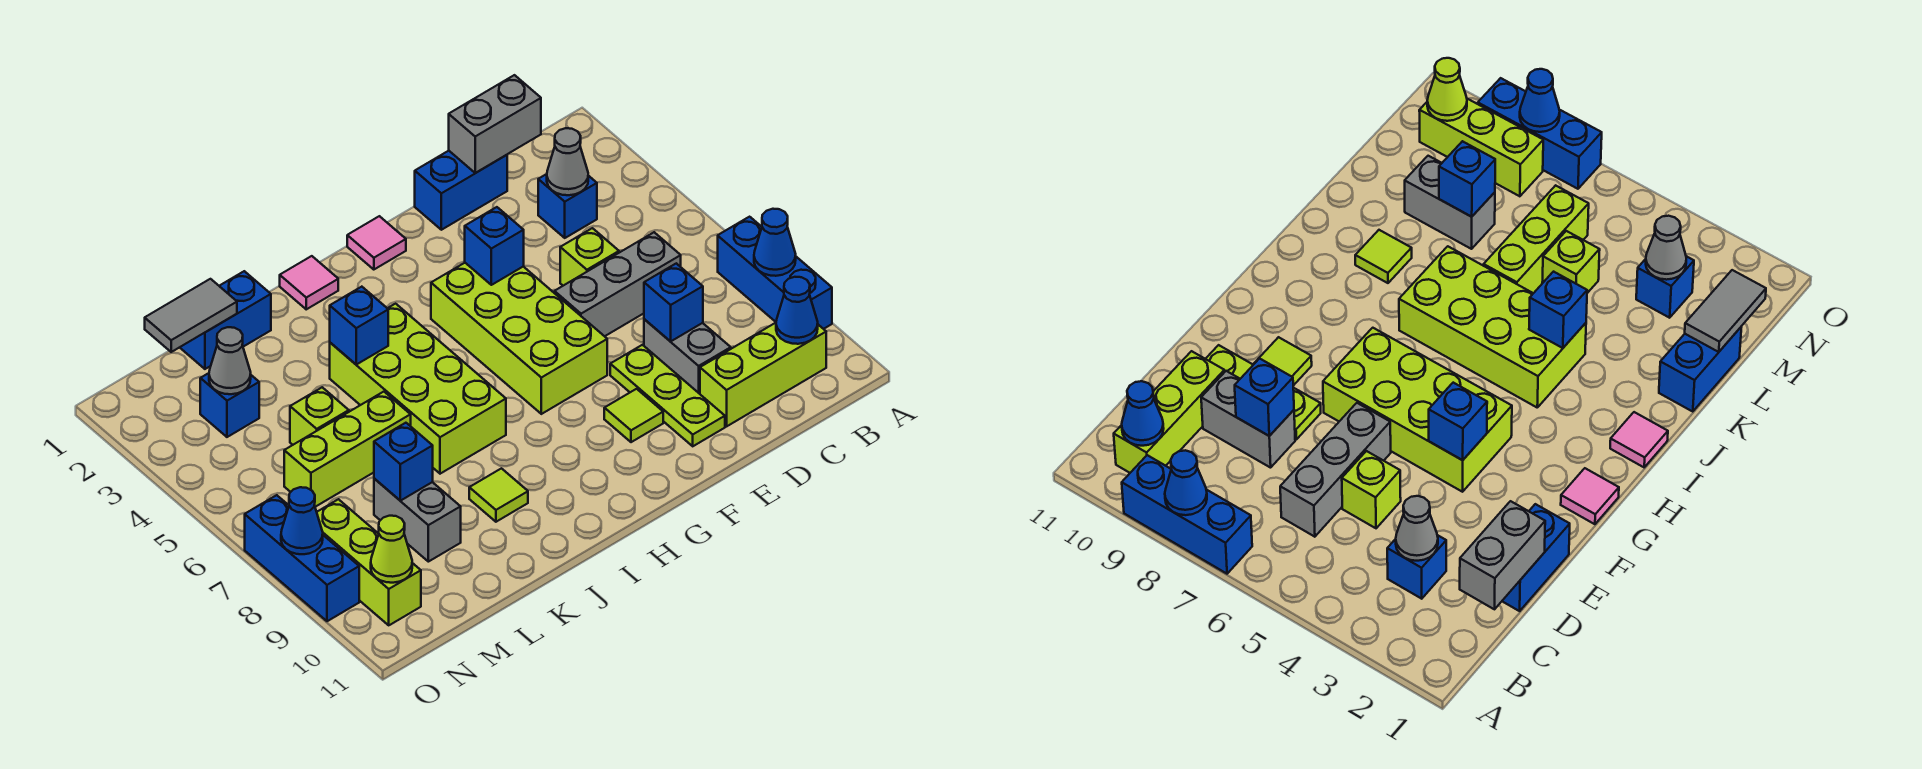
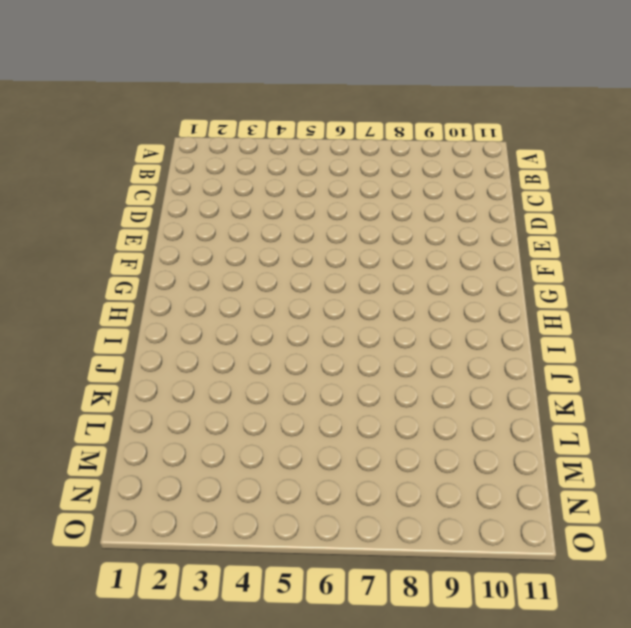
none -> blue brick A7:A9 level 1
none -> lime brick B10:D10 level 1
none -> blue brick C3 level 1
none -> grey brick C6:E6 level 1

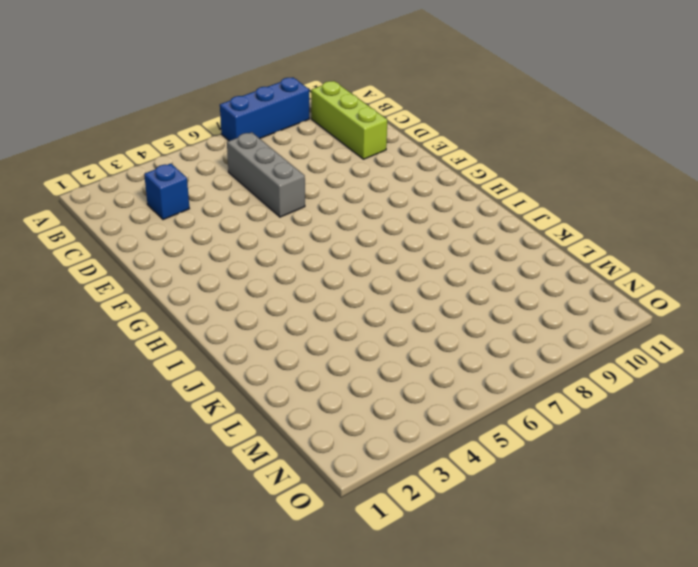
none -> blue brick D1:E1 level 1
none -> lime brick D5 level 1
none -> grey brick D8:D9 level 1
none -> lime plate E8:E10 level 1

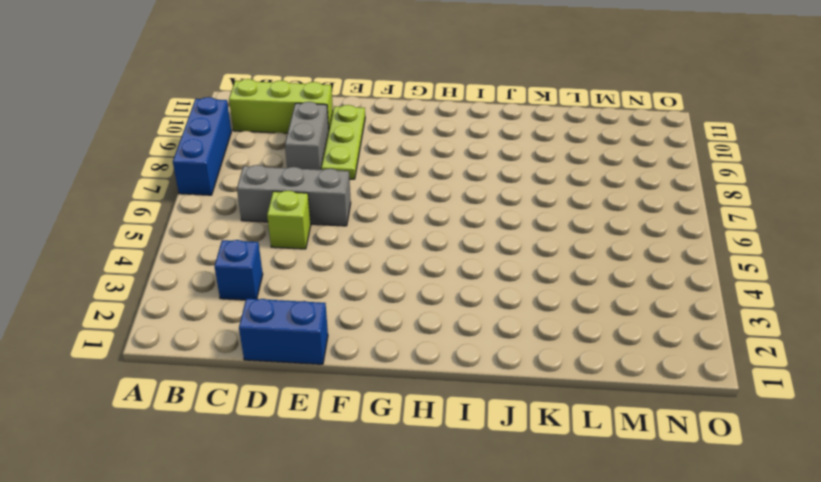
none -> lime brick F4:G7 level 1
none -> lime tile F9 level 1
none -> pink tile G1 level 1
none -> pink tile I1 level 1

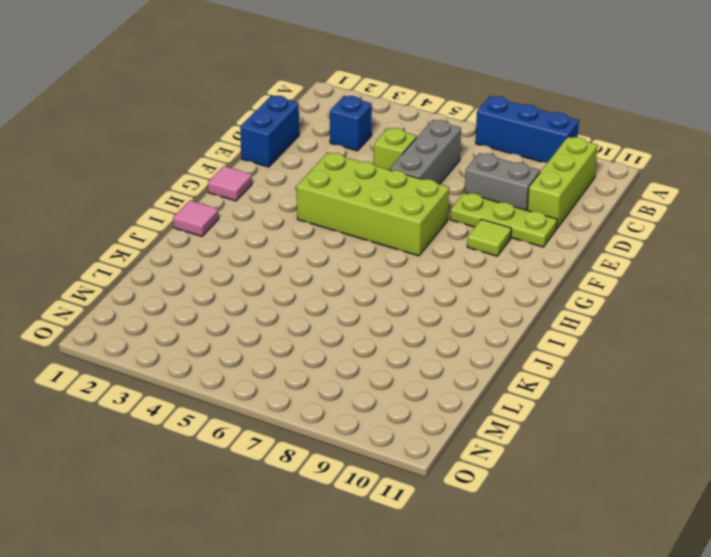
none -> lime brick I4:J7 level 1
none -> lime tile J9 level 1
none -> blue brick K1:L1 level 1
none -> lime brick K6:M6 level 1

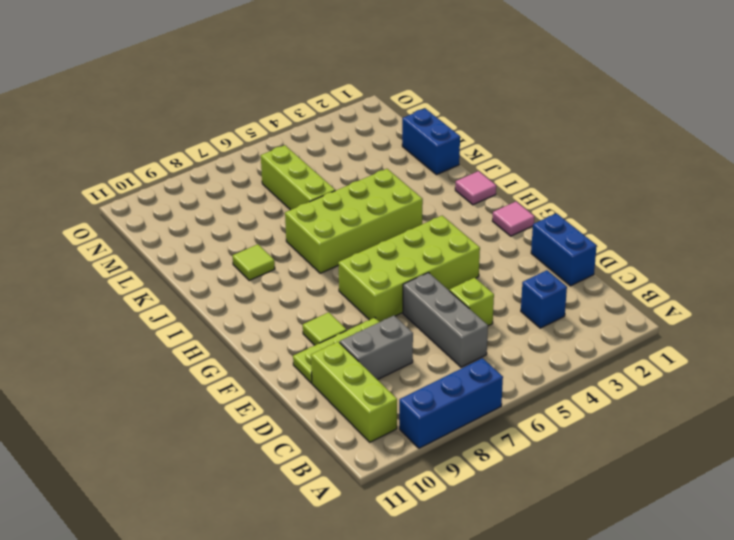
none -> lime brick L5 level 1
none -> grey brick L8:L9 level 1
none -> blue brick M3 level 1
none -> lime brick N8:N10 level 1

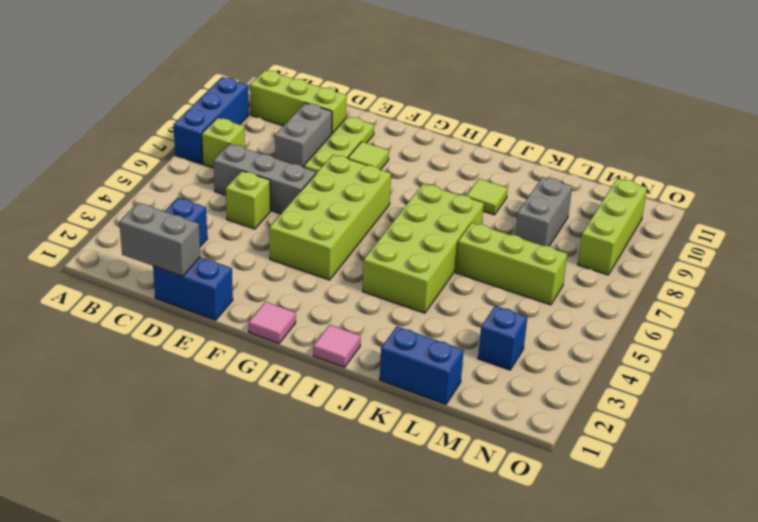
lime brick B7 level 1 -> lime brick L5 level 1
none -> blue brick O7:O9 level 1
none -> blue cone A8 level 2
none -> blue cone B10 level 2
none -> grey cone C3 level 2

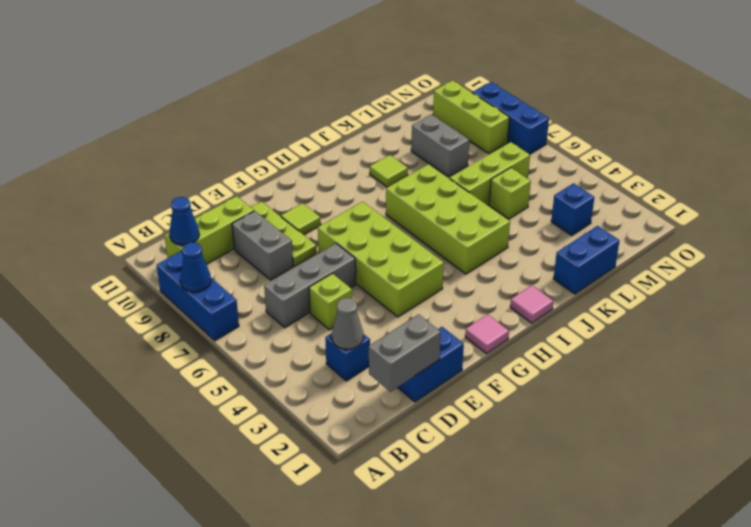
none -> blue brick D8 level 2
none -> blue brick F4 level 2
none -> blue brick J4 level 2
none -> grey tile L1:M1 level 2

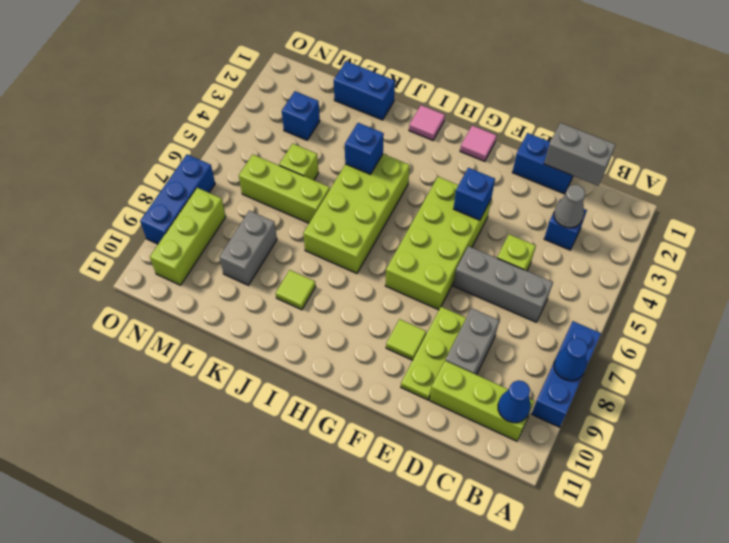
none -> blue brick D8 level 2
none -> grey tile L1:M1 level 2
none -> blue brick L8 level 2
none -> grey cone M3 level 2

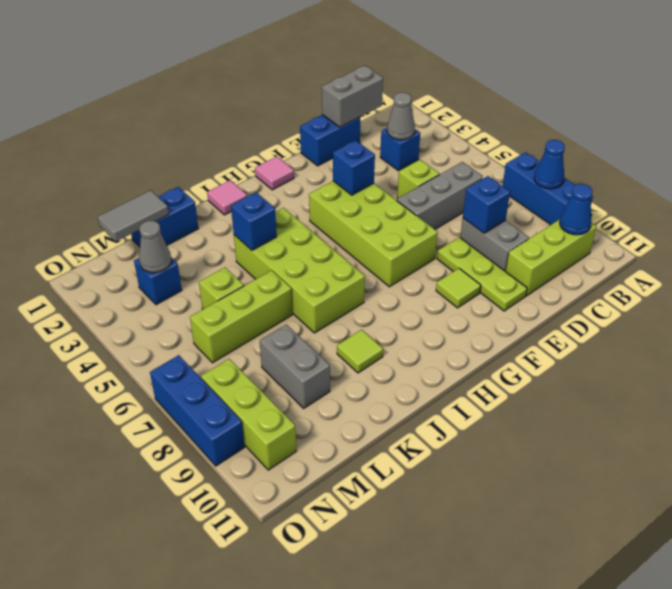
none -> blue brick L8 level 2
none -> lime cone N10 level 2
none -> blue cone O8 level 2

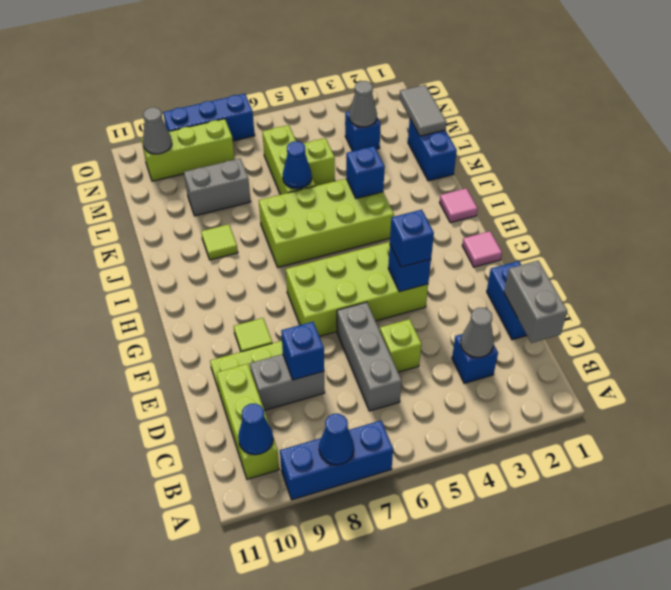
blue brick F4 level 3 -> blue brick L8 level 2
blue cone K6 level 2 -> blue cone O8 level 2
grey cone N10 level 2 -> lime cone N10 level 2

